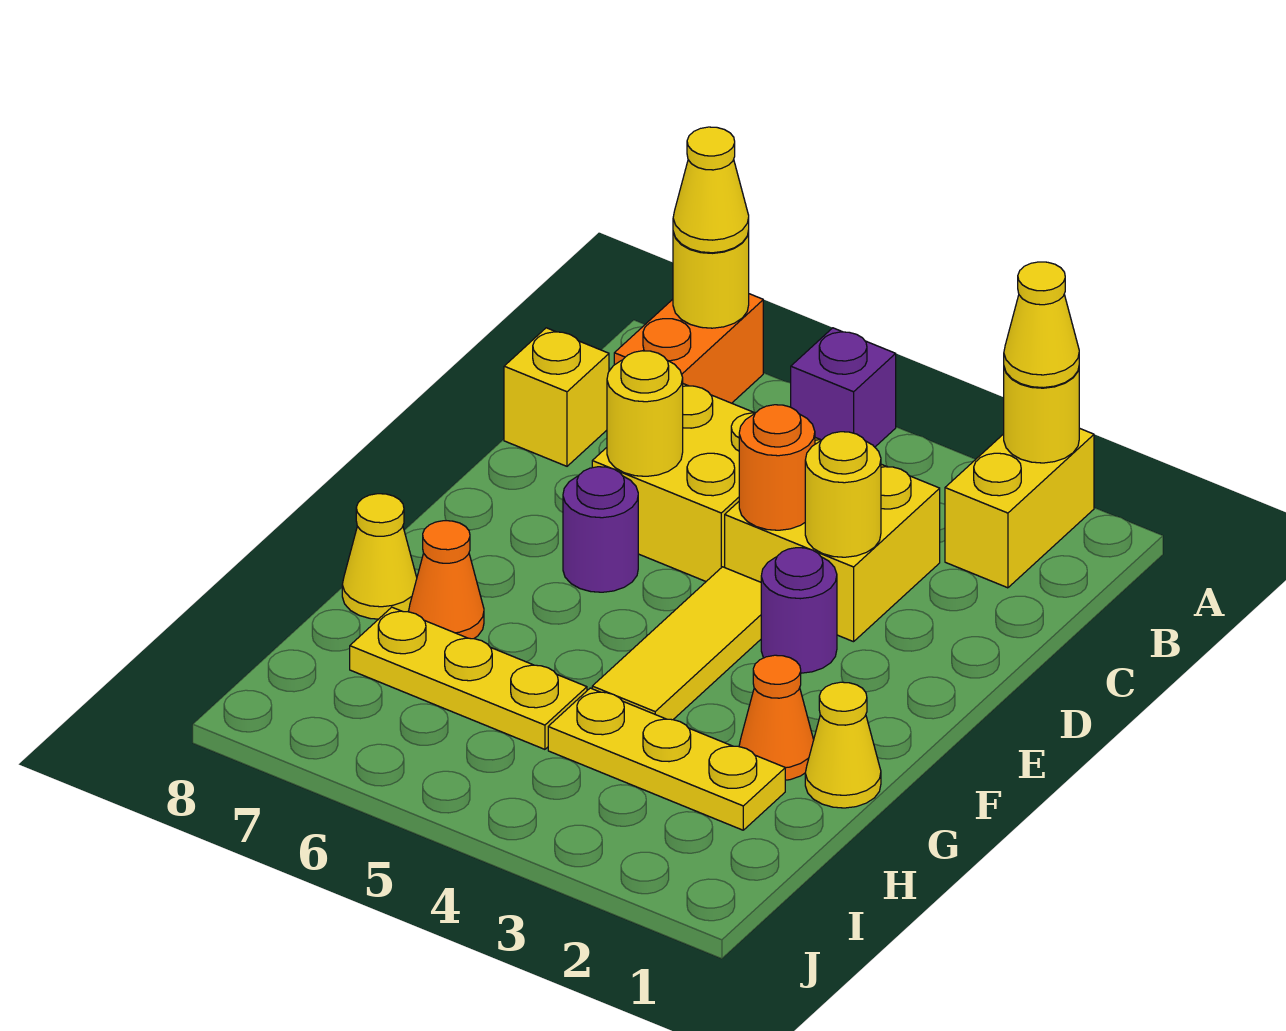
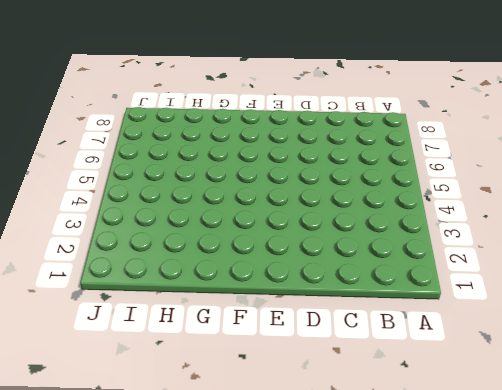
none -> yellow brick A2:B2 level 1
none -> purple brick A5 level 1
none -> orange brick A7:B7 level 1

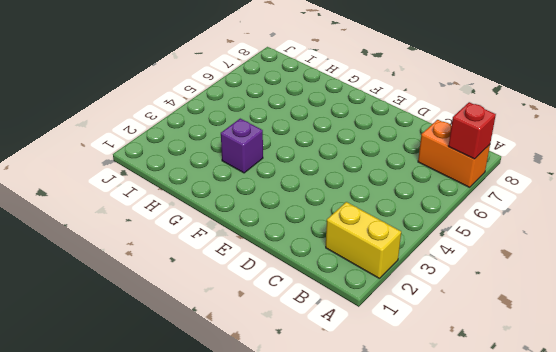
red brick A7 level 2 -> yellow round brick A7 level 2
purple brick G3 level 1 -> purple brick A5 level 1
none -> yellow brick C3:D4 level 1
none -> yellow brick C5:D6 level 1
none -> yellow brick C8 level 1

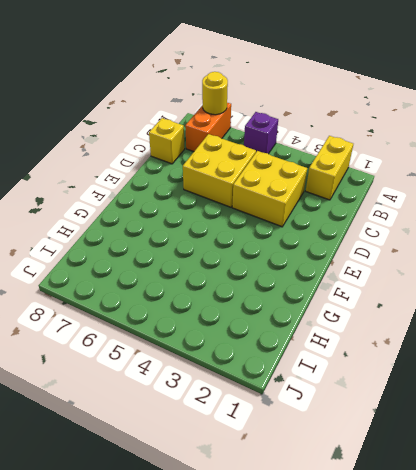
none -> purple round brick E3 level 1
none -> yellow tile E4:G4 level 1
none -> purple round brick E6 level 1

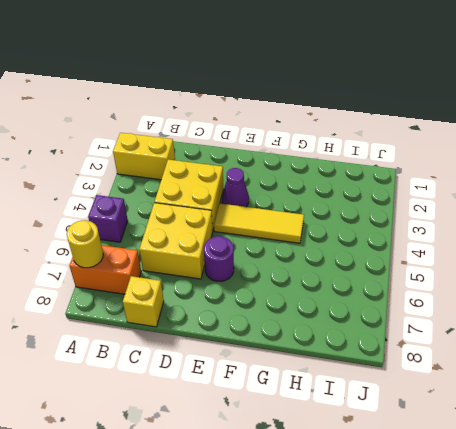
purple cone E3 level 1 -> purple round brick E3 level 1
none -> yellow cone G1 level 1
none -> orange cone G2 level 1
none -> orange cone G7 level 1

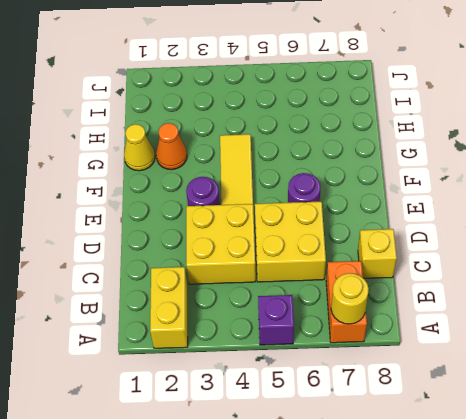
none -> orange cone G7 level 1
none -> yellow cone G8 level 1
none -> yellow plate H2:H4 level 1

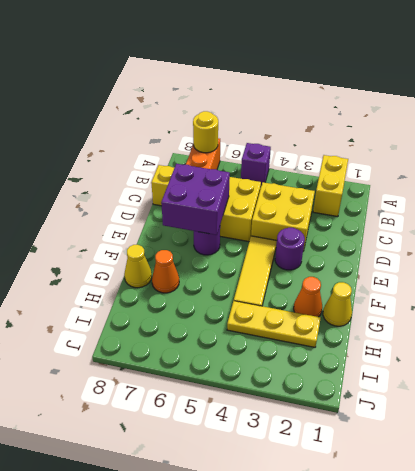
purple brick D6:E7 level 2 -> yellow round brick D6 level 2
none -> yellow plate H5:H7 level 1
none -> yellow round brick A2 level 2
none -> yellow round brick D3 level 2

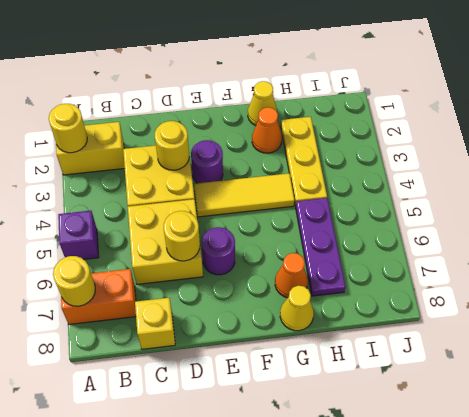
purple plate H5:H7 level 1 -> yellow plate H5:H7 level 1
none -> orange round brick D4 level 2
none -> yellow cone A2 level 3
none -> yellow cone A7 level 3

